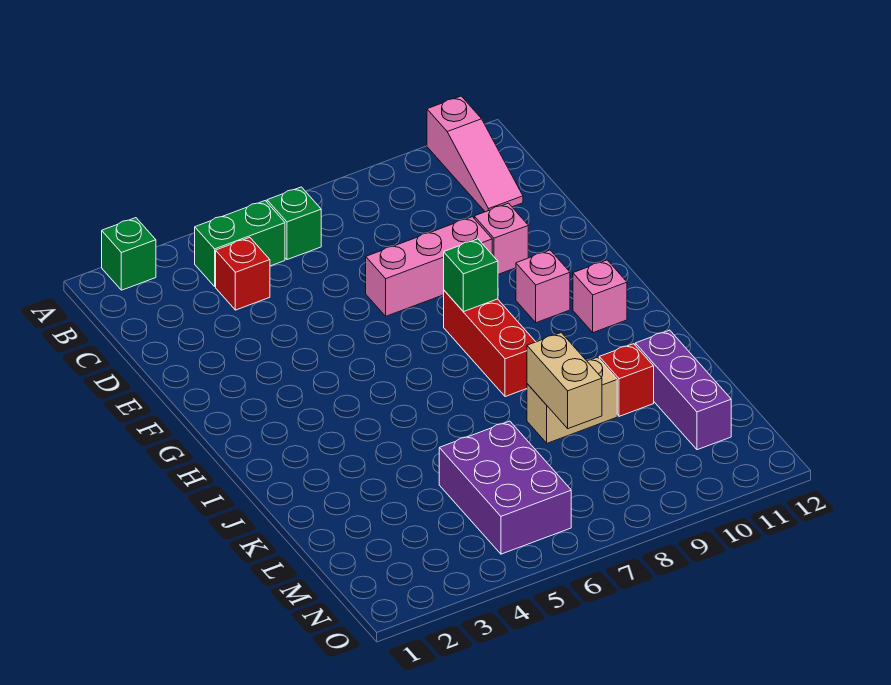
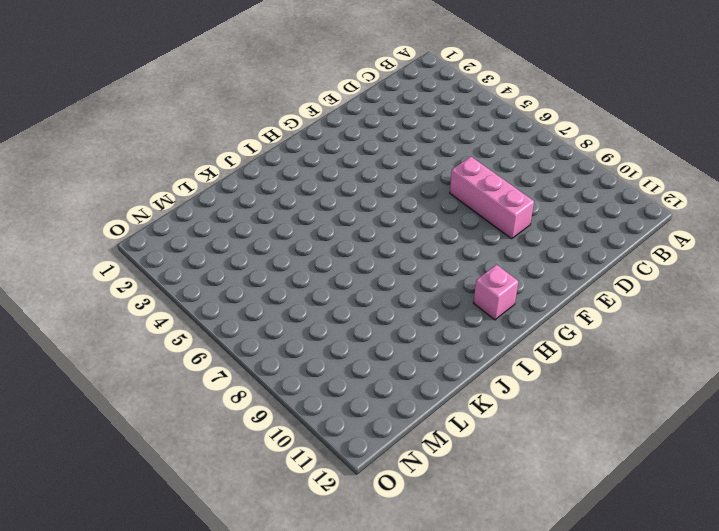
none -> green brick A2 level 1
none -> pink slope A11:C11 level 1 top A
none -> green brick B4:B5 level 1

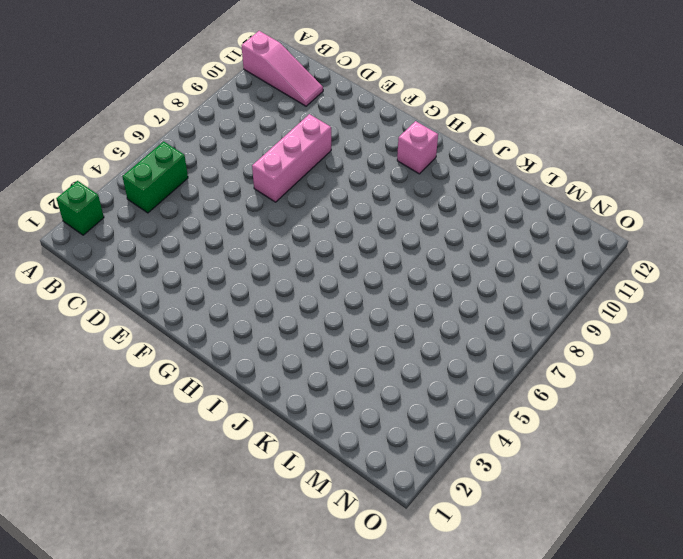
none -> green brick B6 level 1
none -> red brick C4 level 1
none -> pink brick E10 level 1

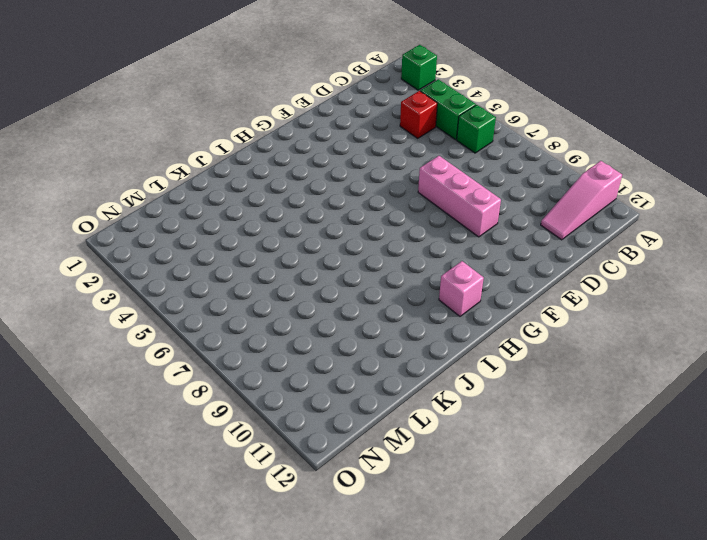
none -> pink brick E10 level 1
none -> red brick G8:I8 level 1
none -> pink brick G10 level 1

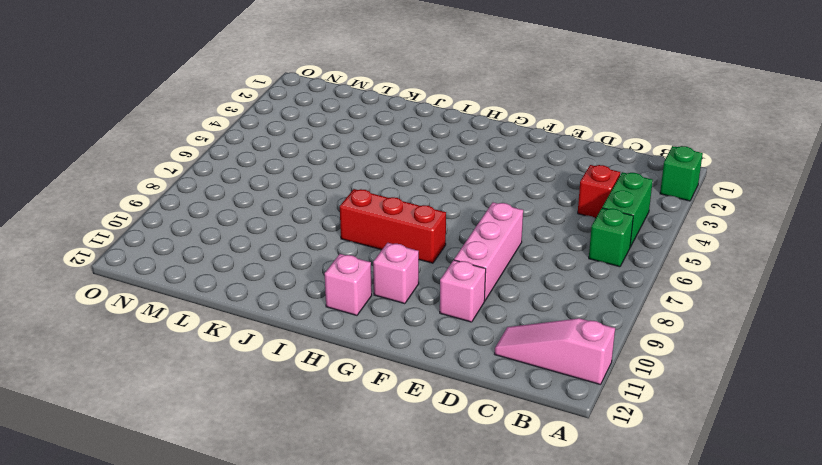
none -> tan brick K8:K9 level 1
none -> red brick K10 level 1
none -> purple brick K11:M11 level 1

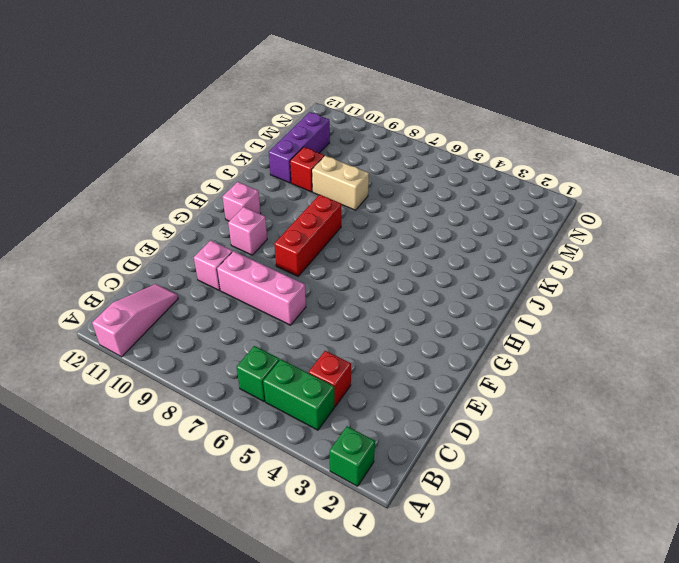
none -> purple brick L5:N6 level 1
none -> green brick G8 level 2
none -> tan brick K8:L8 level 2

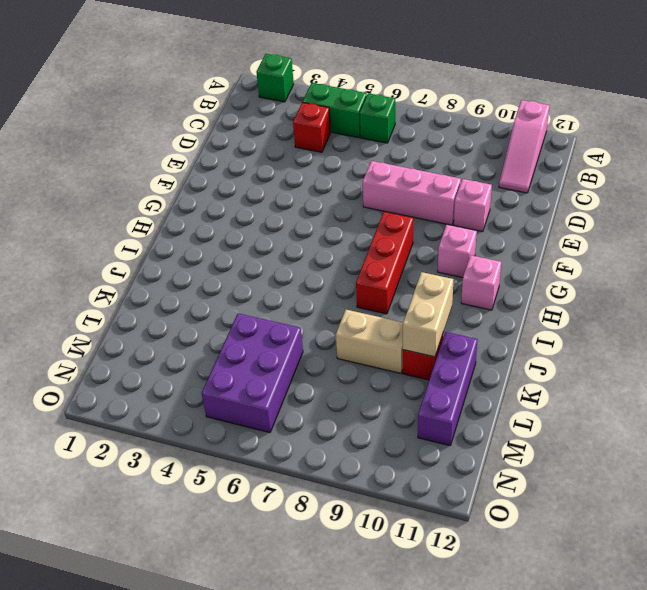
tan brick J10:K10 level 2 -> tan brick K8:L8 level 2
none -> green brick G8 level 2

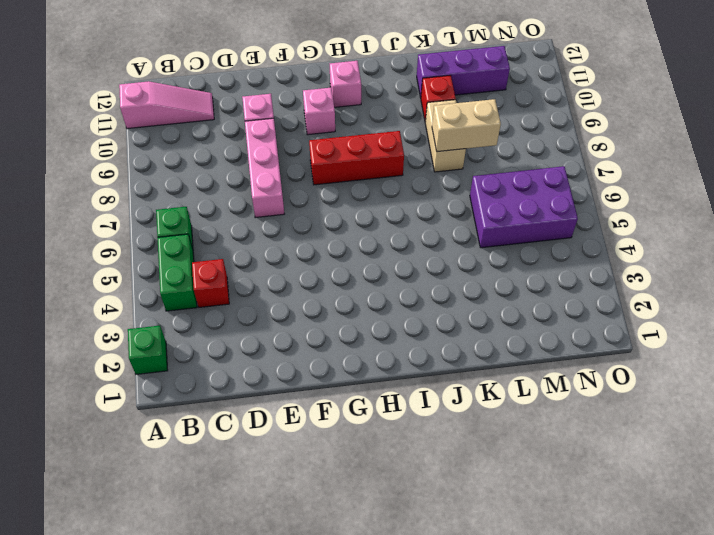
none -> green brick G8 level 2

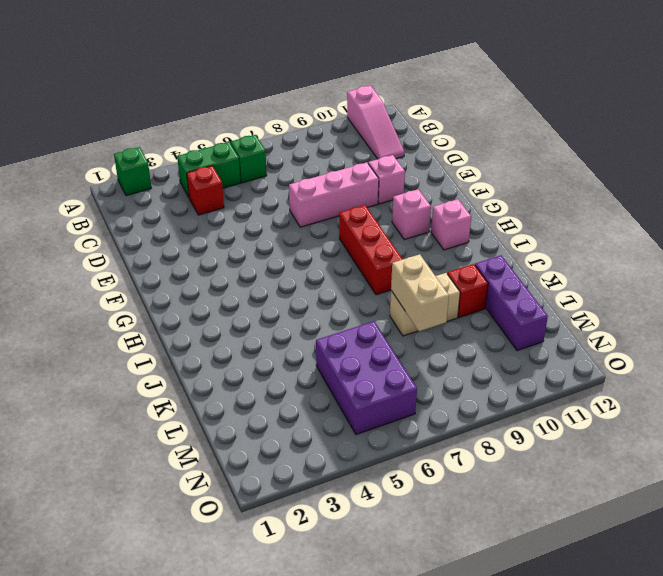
none -> green brick G8 level 2

